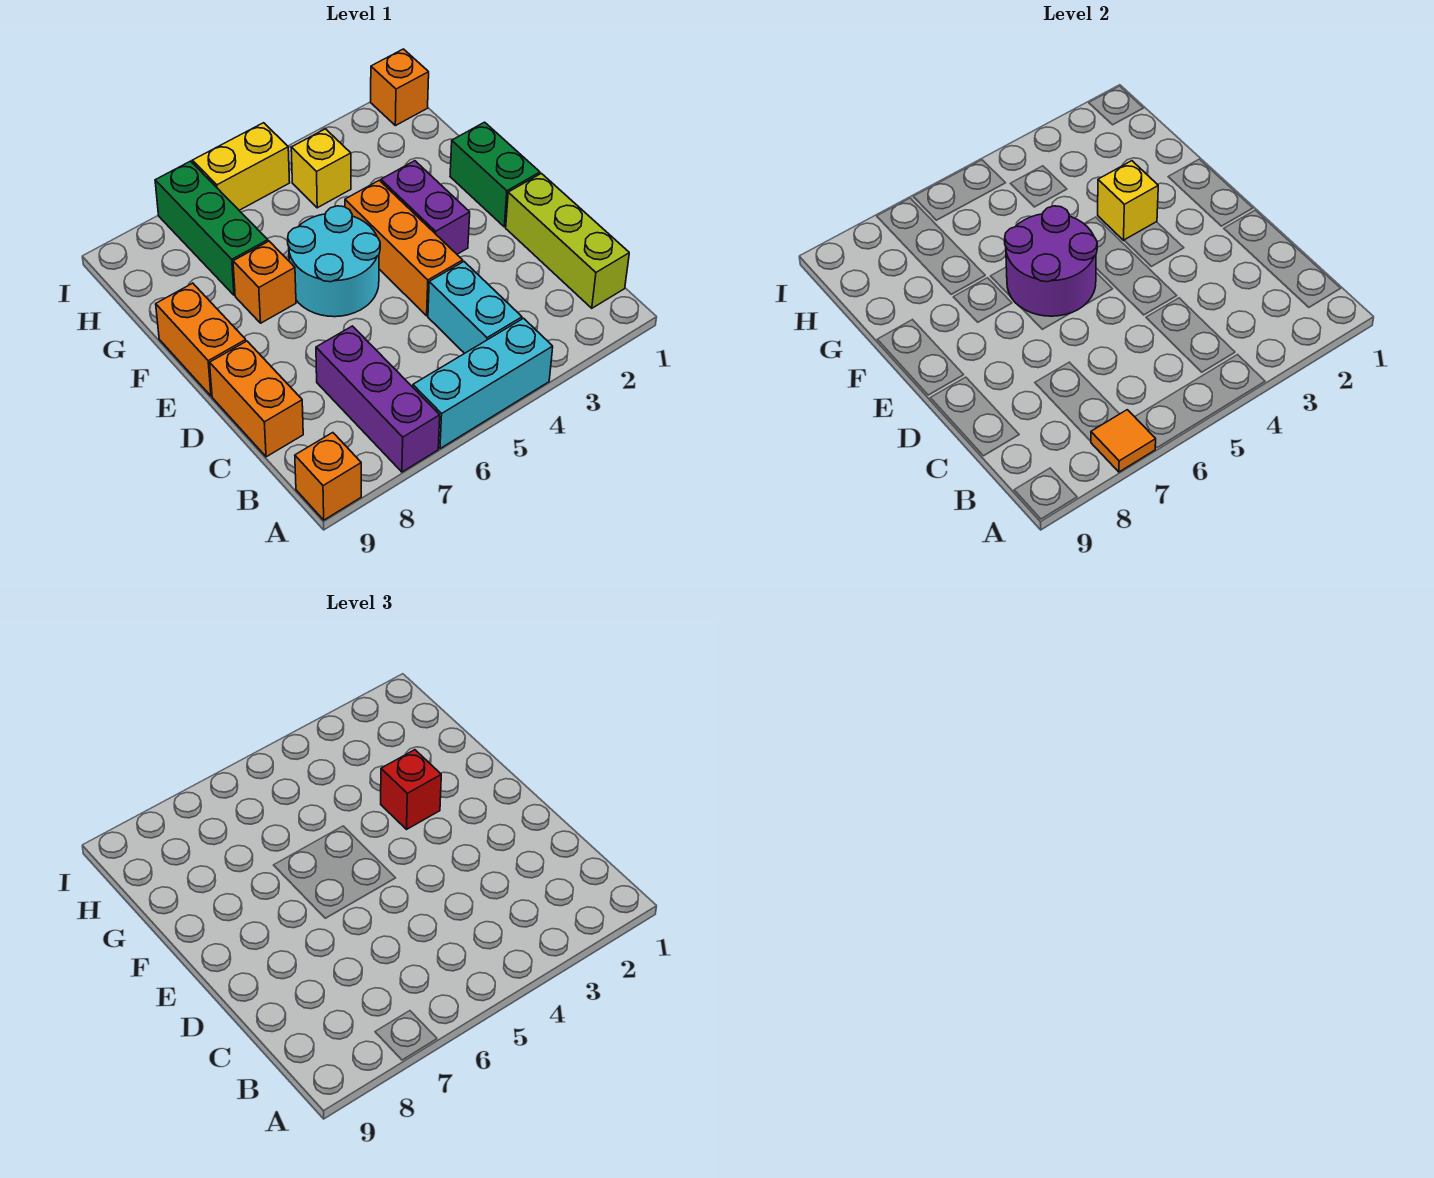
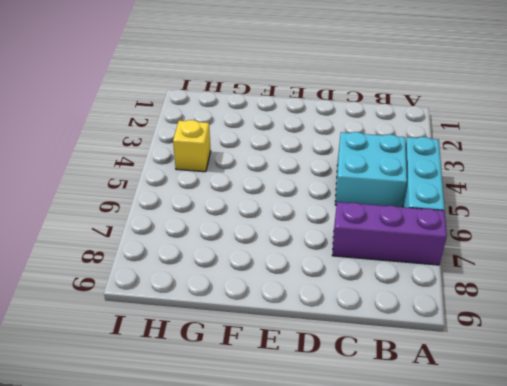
cyan brick B4:C5 level 1 -> cyan brick B4:C4 level 1
none -> orange brick A9 level 1
none -> lime brick B1:D1 level 1
none -> orange brick C9:D9 level 1

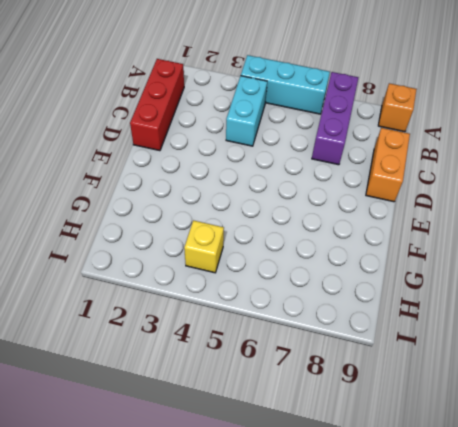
red brick B1:D1 level 1 -> lime brick B1:D1 level 1
none -> orange brick D4:F4 level 1
none -> green brick E1:F1 level 1
none -> purple brick E3:F3 level 1

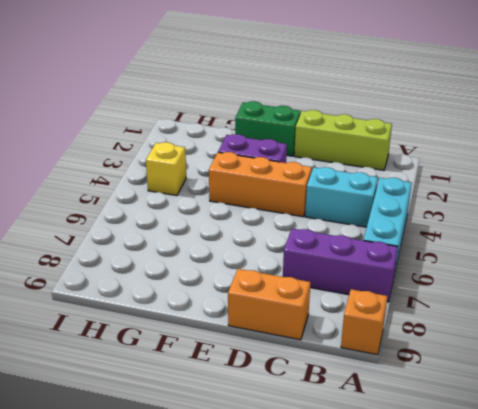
none -> cyan round brick E5:F6 level 1
none -> orange brick E9:F9 level 1
none -> orange brick F7 level 1

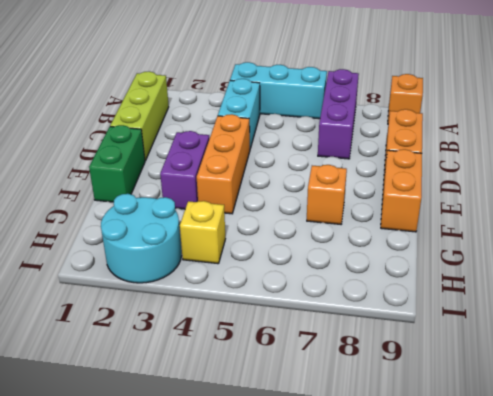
cyan round brick H2:I3 level 1 -> cyan round brick E5:F6 level 1
none -> green brick G7:I7 level 1
none -> orange brick I1 level 1
none -> yellow brick I5:I6 level 1

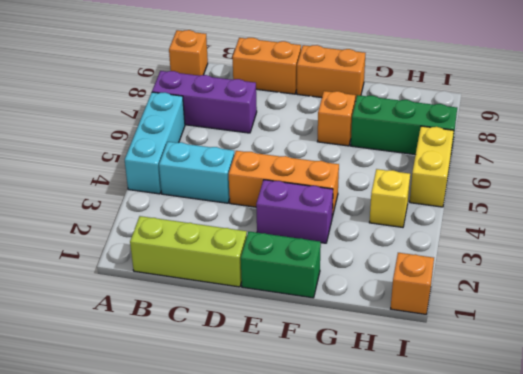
none -> cyan round brick E5:F6 level 1
none -> orange tile A7 level 2
none -> purple round brick E5:F6 level 2

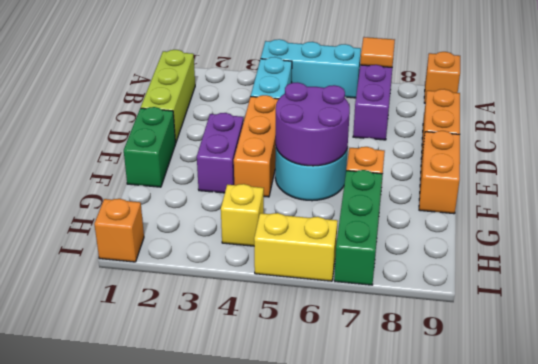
none -> yellow brick F3 level 2
none -> red brick F3 level 3

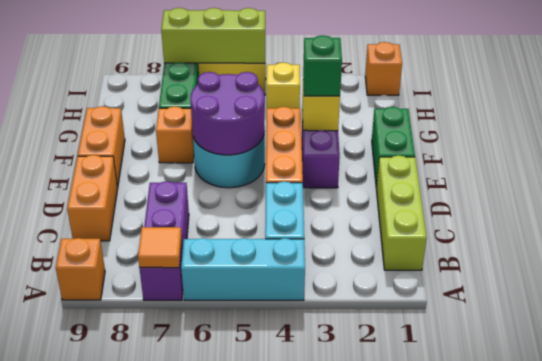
green brick F3 level 3 -> red brick F3 level 3
lime brick I5:I7 level 2 -> none

